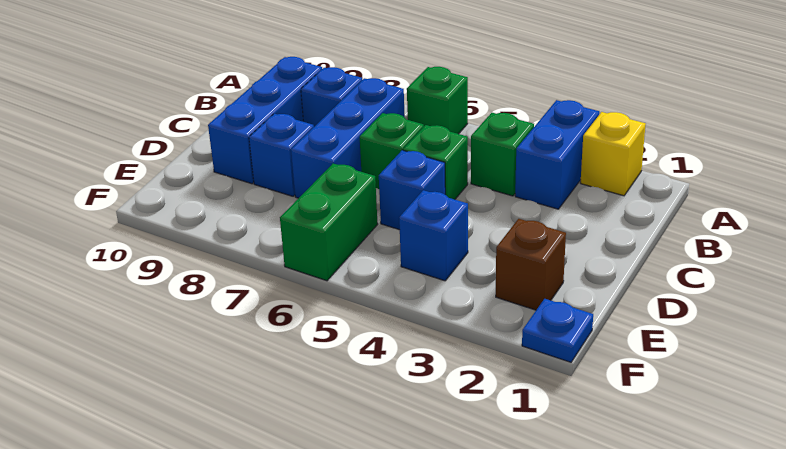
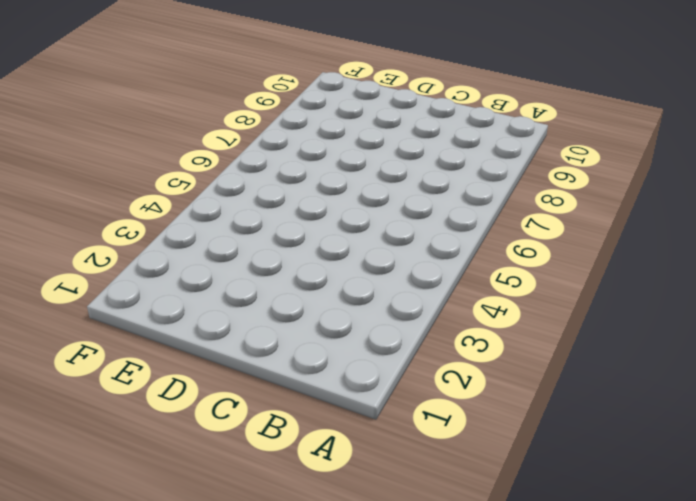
none -> yellow brick A2 level 1
none -> blue brick A3:B3 level 1
none -> green brick A6 level 1

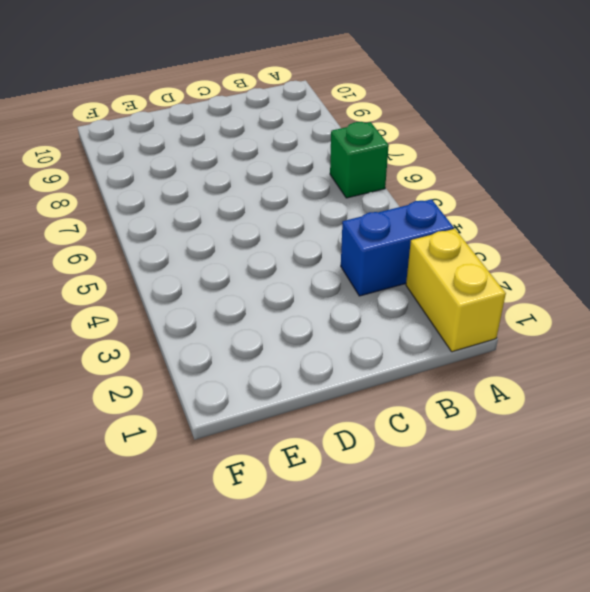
yellow brick A1:A2 level 1 -> yellow brick A2 level 1
none -> green brick B4 level 1
none -> blue brick B7:D7 level 1
none -> blue brick B8 level 1

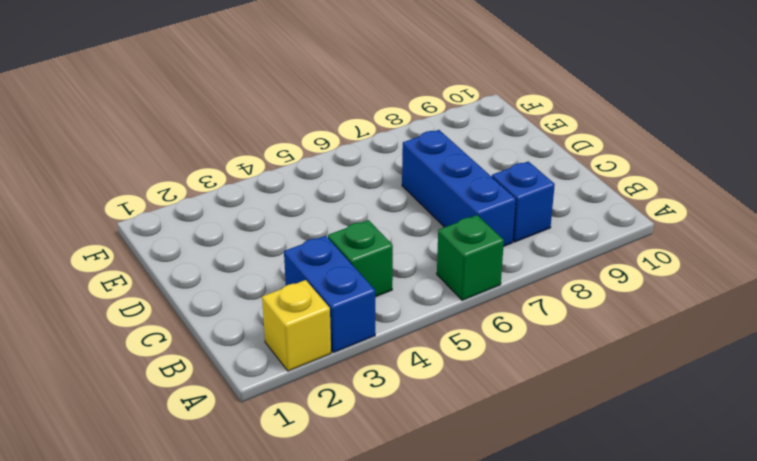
none -> blue brick B9:D9 level 1
none -> green brick C5 level 1
none -> green brick C6 level 1

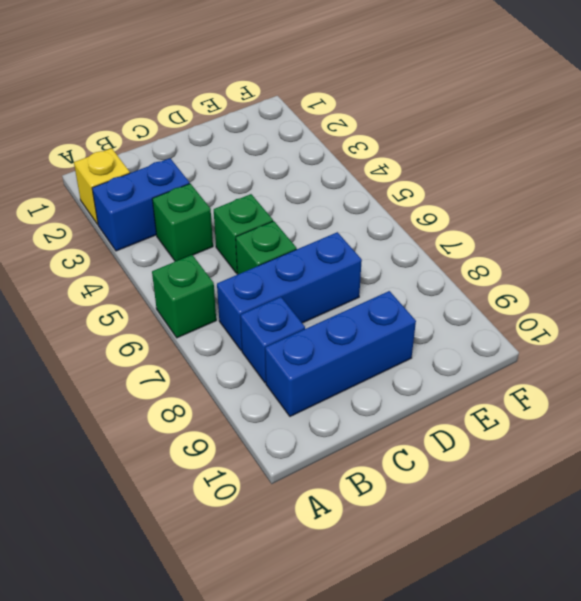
none -> blue brick D5 level 1
none -> blue brick D8 level 1
none -> brown brick E2 level 1

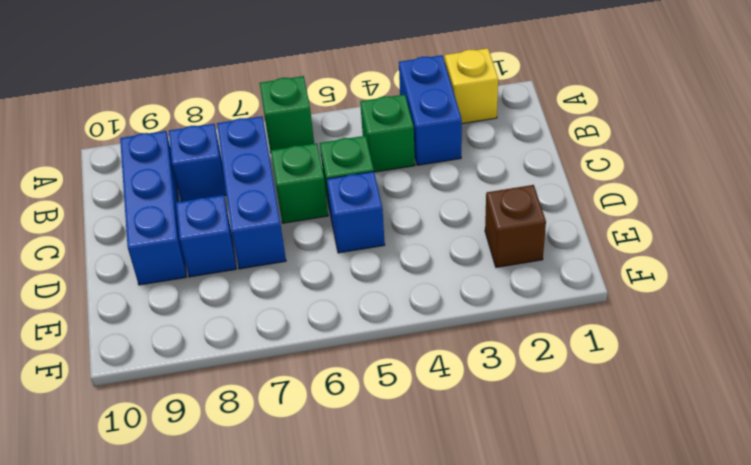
none -> blue brick E4 level 1
none -> green brick E6:F6 level 1
none -> blue plate F1 level 1

